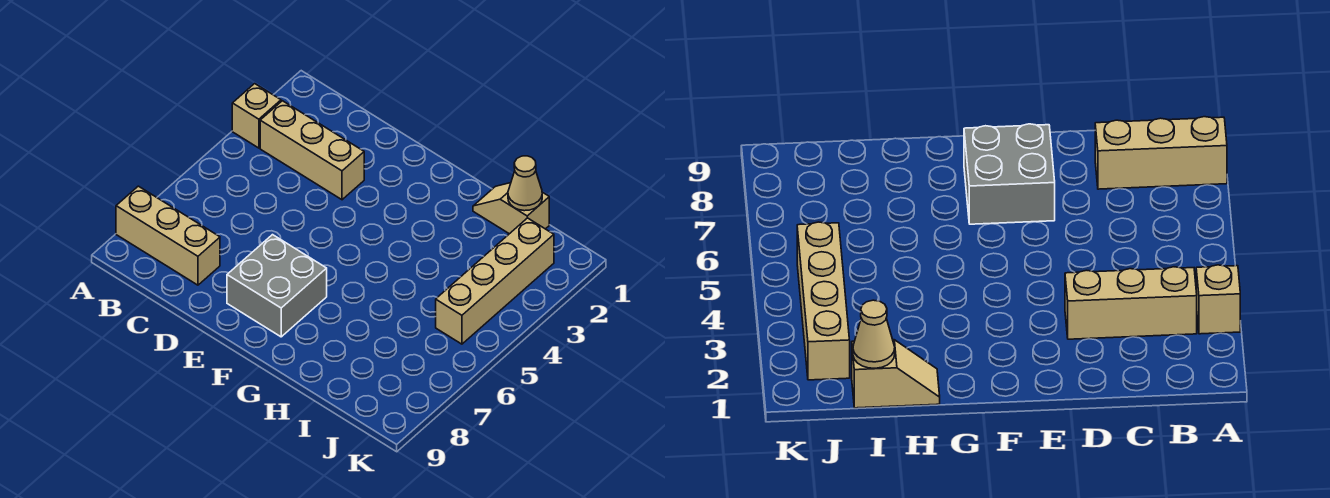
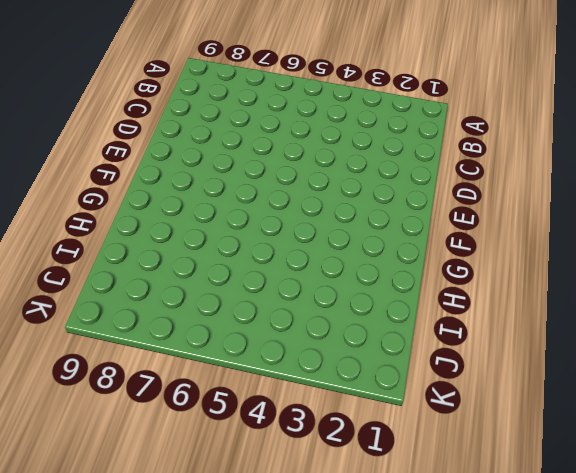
none -> tan brick A3 level 1
none -> tan brick A8:C8 level 1

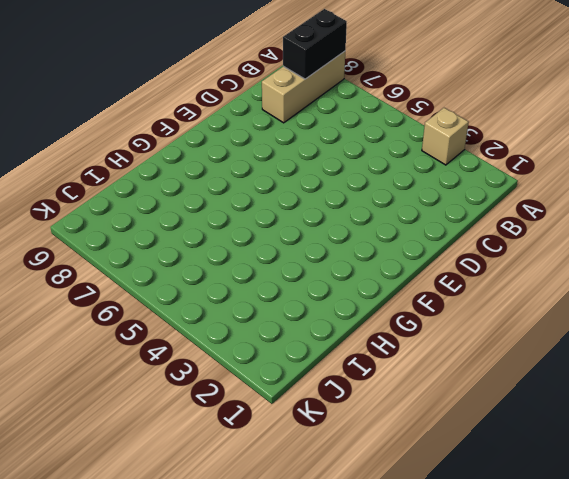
black brick A8:B8 level 2 -> none
none -> tan brick B3:D3 level 1
none -> grey brick E7:F8 level 1

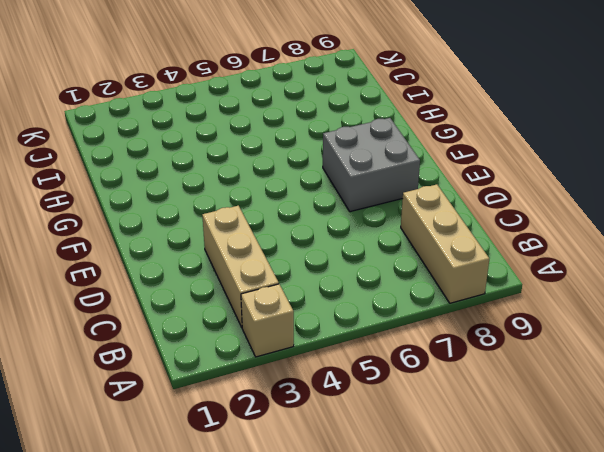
none -> tan slope H1:I1 level 1 top I
none -> tan brick J2:J5 level 1

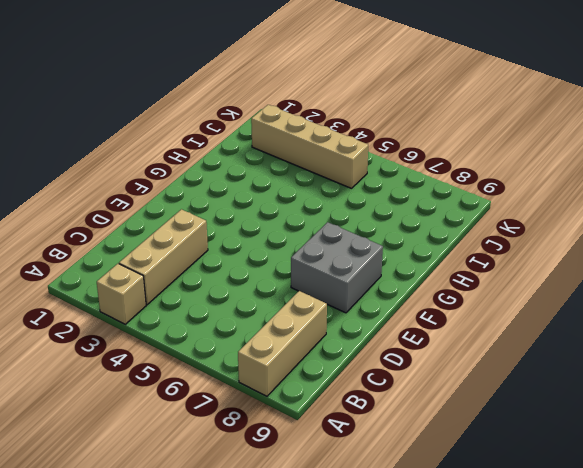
none -> tan slope H1:I1 level 1 top I
none -> tan cone I1 level 2

